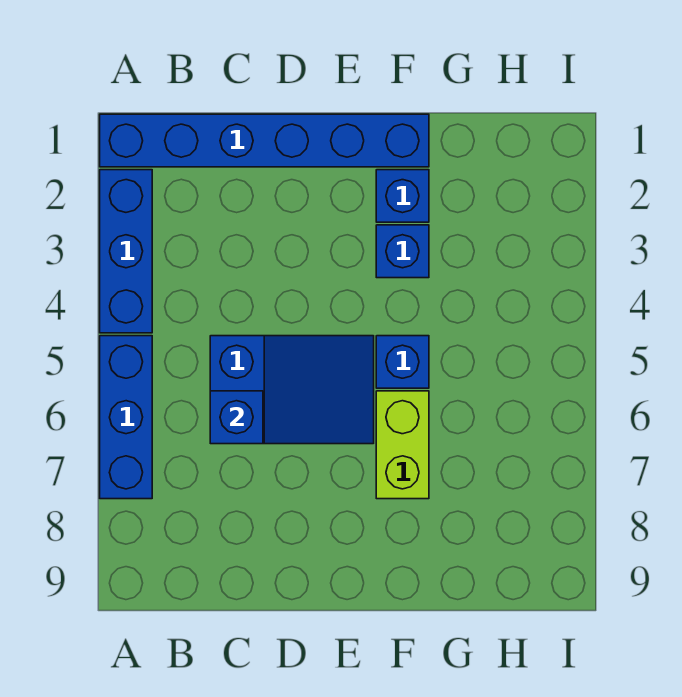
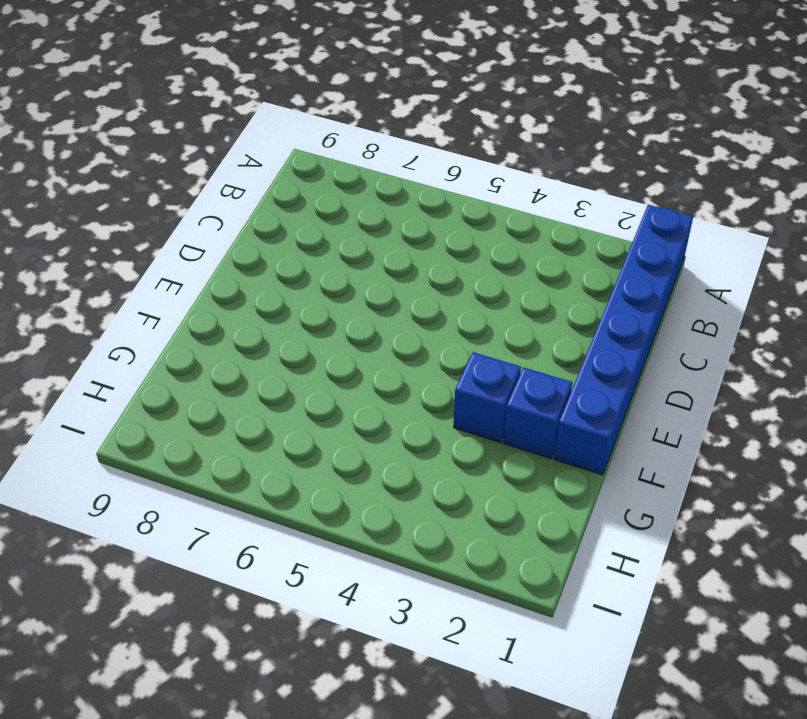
none -> blue brick A2:A4 level 1
none -> blue brick A5:A7 level 1

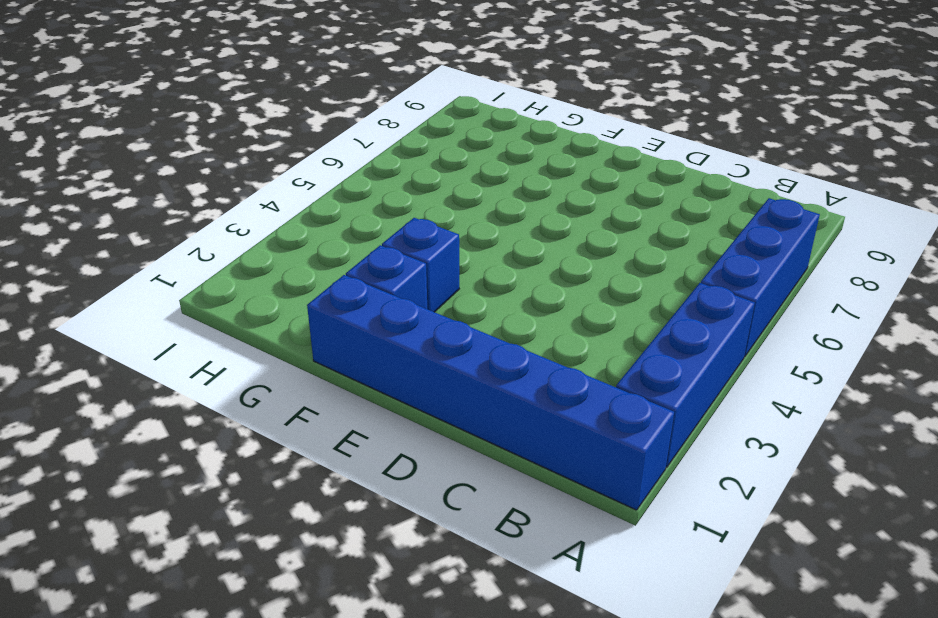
none -> blue slope C5:E6 level 1 top C
none -> blue brick F5 level 1

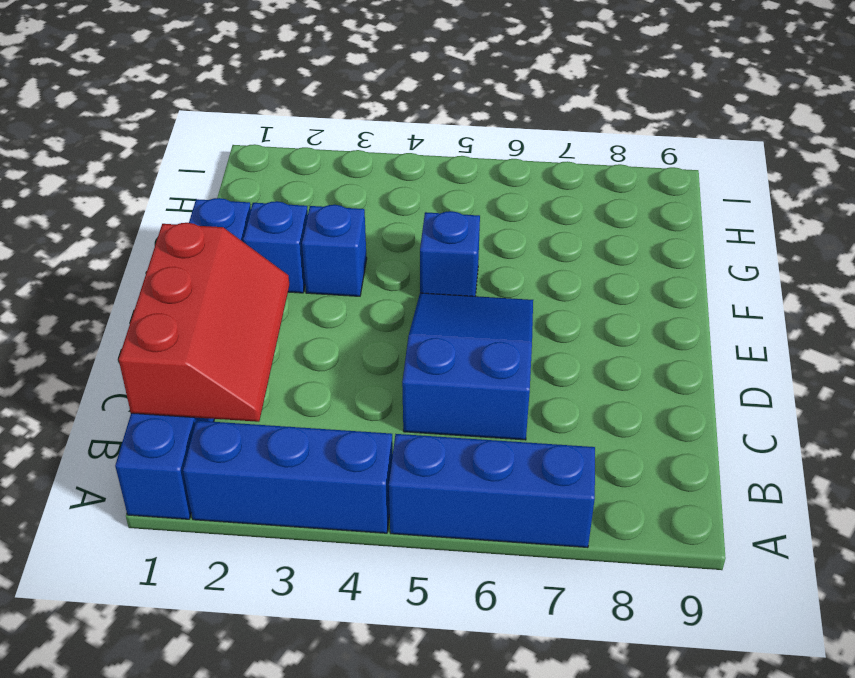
red slope B1:D2 level 2 top 1 -> none
none -> lime brick F6:F7 level 1
none -> blue brick C6 level 2

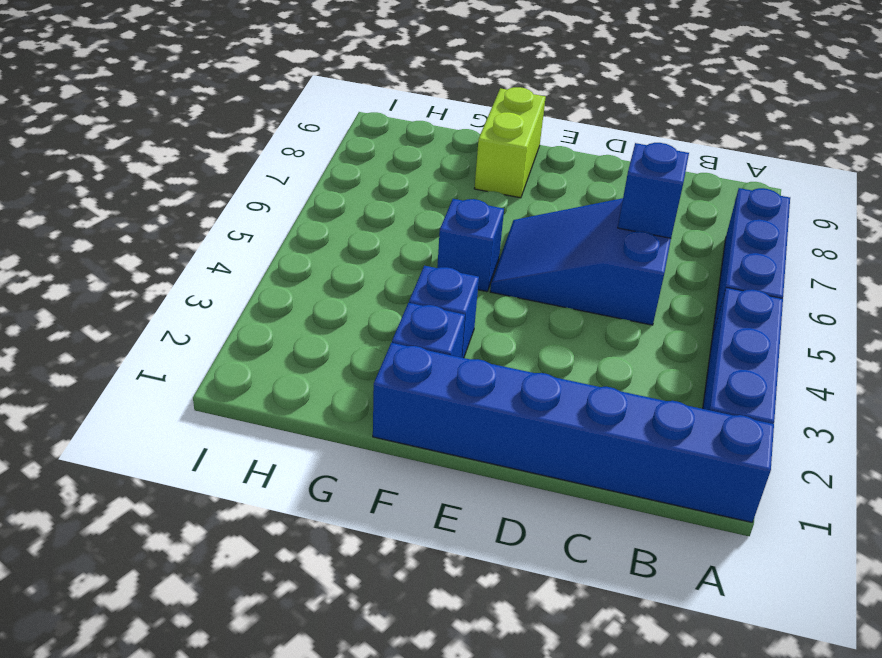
lime brick F8:F9 level 1 -> lime brick F6:F7 level 1

